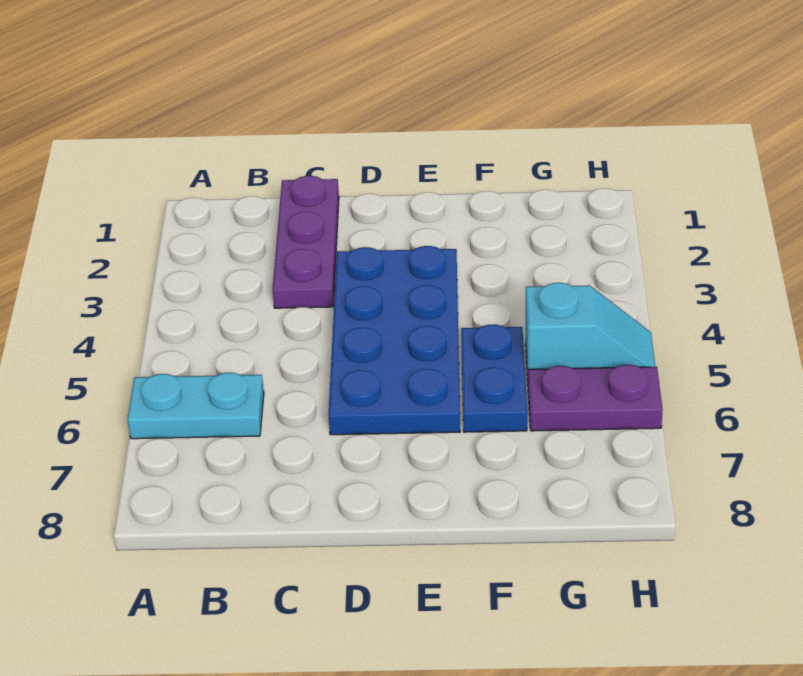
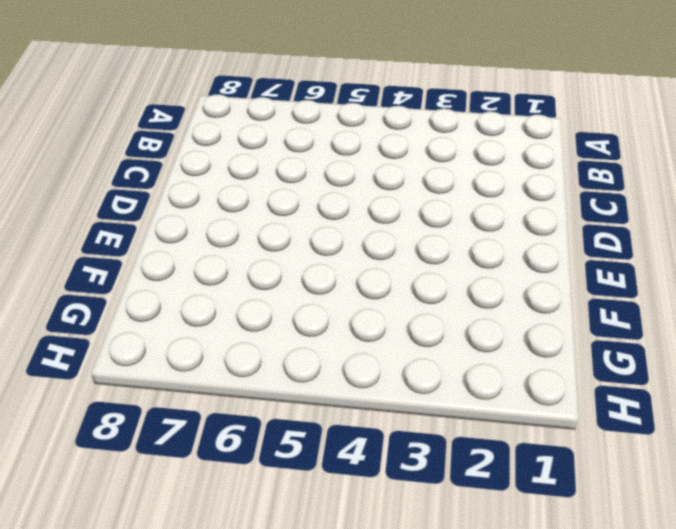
none -> cyan plate A6:B6 level 1
none -> purple plate C1:C3 level 1

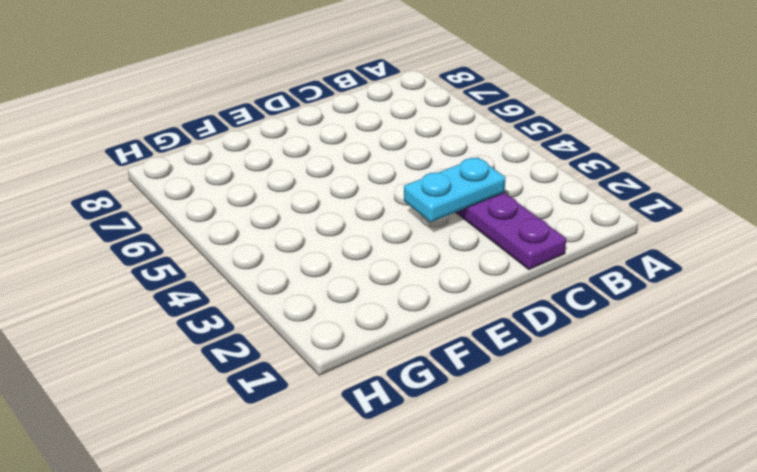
cyan plate C3:D3 level 2 -> cyan plate A6:B6 level 1
none -> blue plate D3:E6 level 1
none -> blue plate F5:F6 level 1

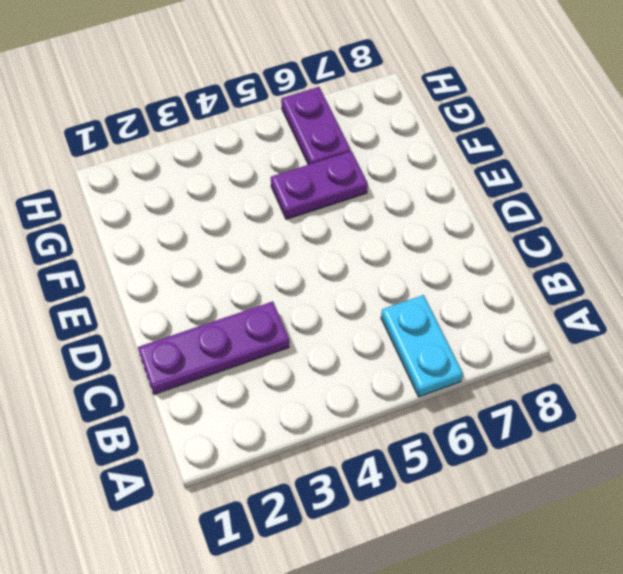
purple plate F5:F6 level 1 -> blue plate F5:F6 level 1
none -> blue plate D3:E6 level 1
none -> cyan slope G5:H5 level 1 top G

